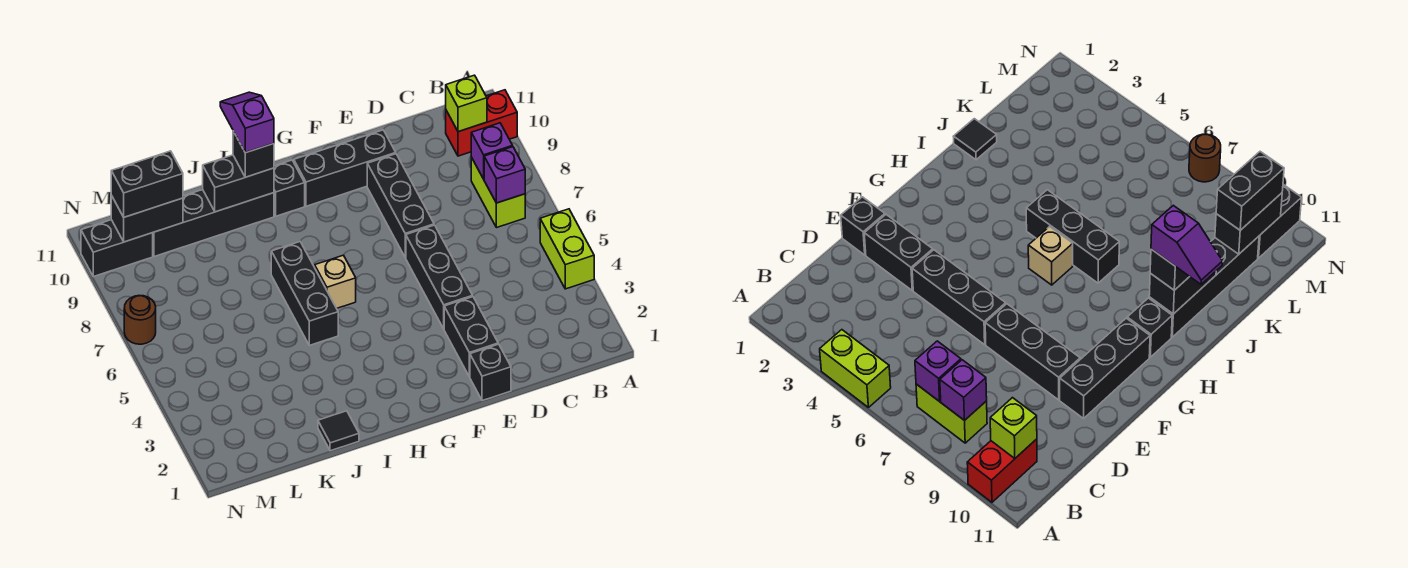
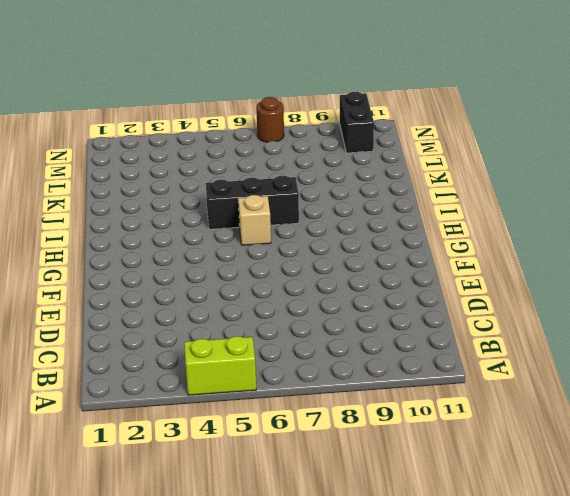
none -> red brick A10:B10 level 1
none -> lime brick B7:B8 level 1
none -> black brick E1 level 1

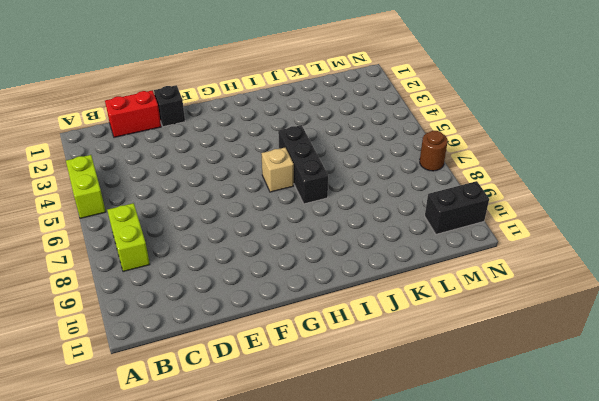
red brick C1:D1 level 1 -> red brick A10:B10 level 1
none -> black brick E2:E3 level 1
none -> black brick E4:E6 level 1
none -> black brick E7:E9 level 1

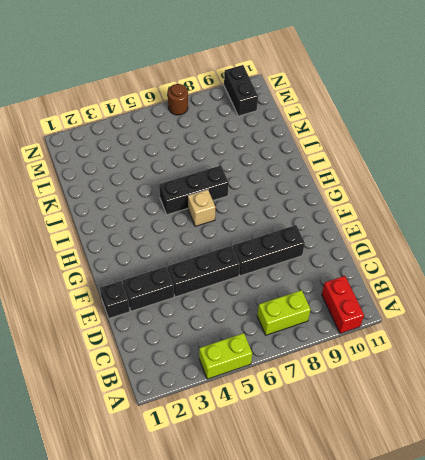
none -> black brick E10:G10 level 1
none -> black brick H10 level 1
none -> black brick I10:L10 level 1

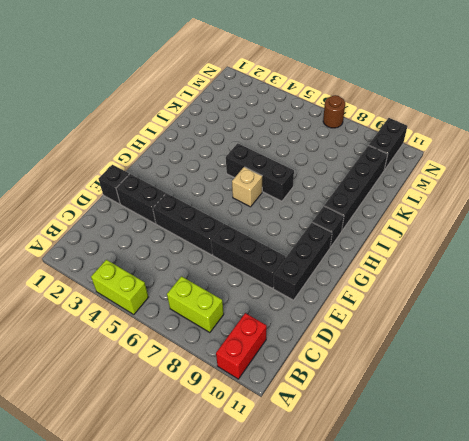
none -> black tile J1 level 1
none -> purple brick B7 level 2
none -> purple brick B8 level 2

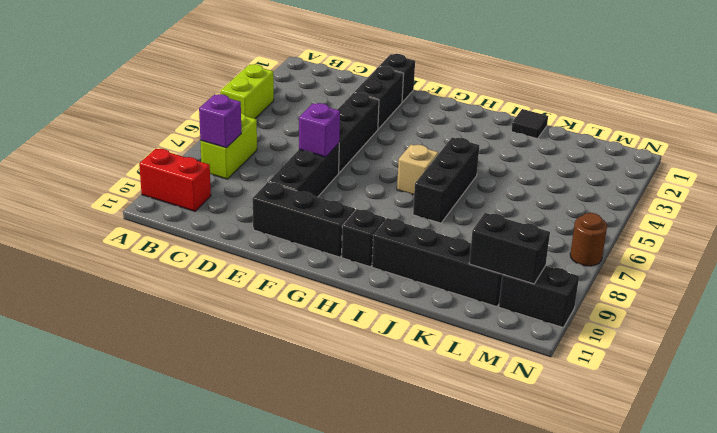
purple brick E7 level 2 -> purple brick B7 level 2
none -> lime brick B10 level 2
none -> black brick I10:J10 level 2
none -> black brick I10 level 3

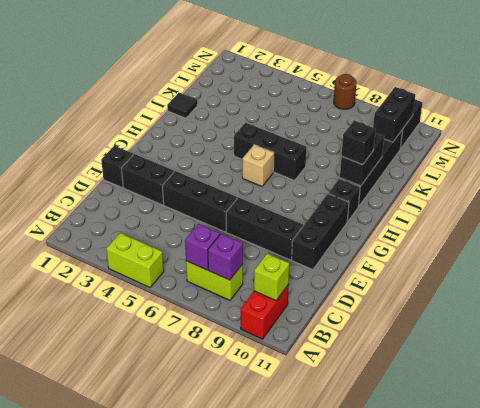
none -> black brick L10:M10 level 3
none -> purple slope I10:I11 level 4 top 10

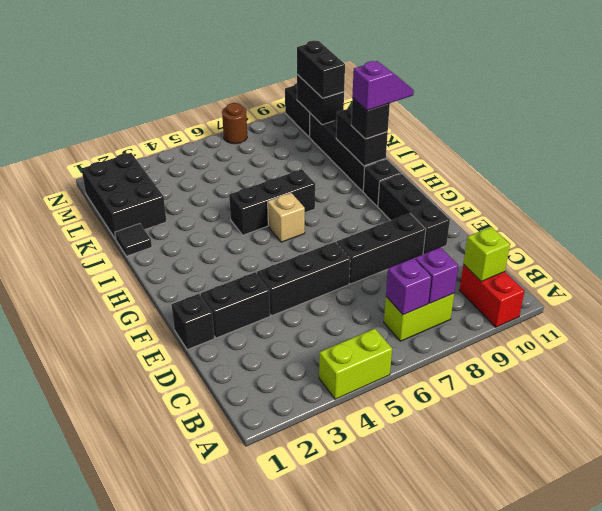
black brick K1:M2 level 1 -> none

